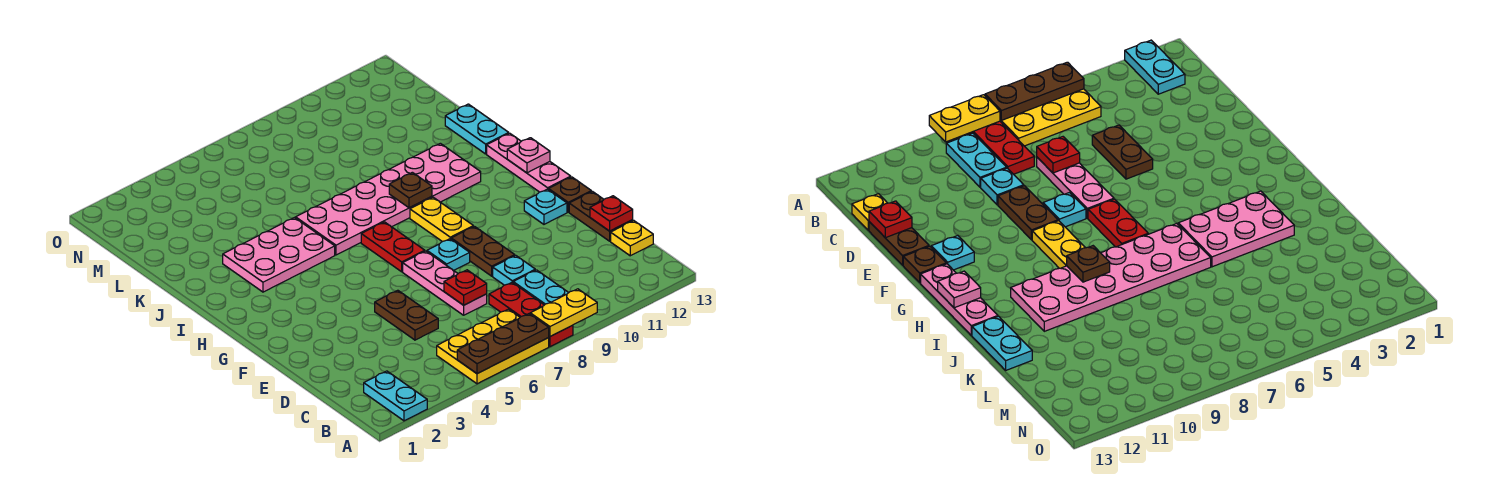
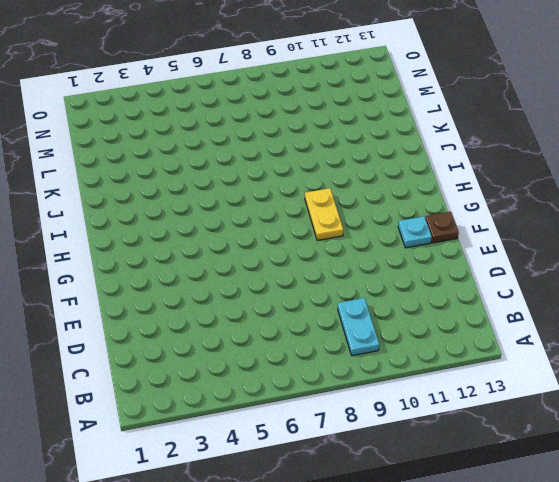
none -> cyan plate A2:B2 level 1
none -> yellow plate A5:B7 level 1
none -> red plate A8:C8 level 1

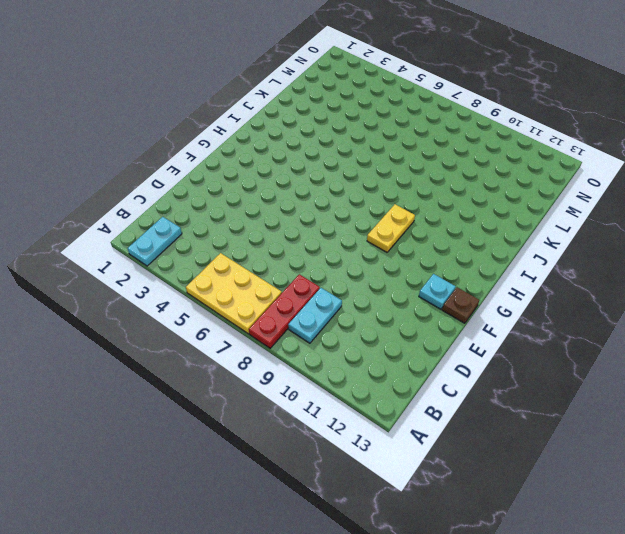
none -> yellow plate C13 level 1
none -> brown plate D5:E5 level 1
none -> pink plate D7:F7 level 1

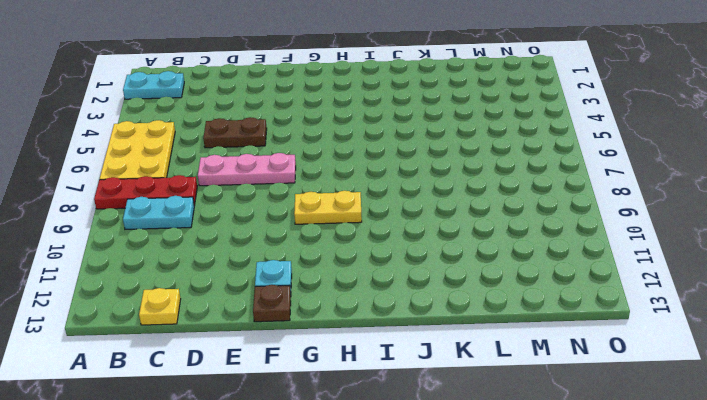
none -> cyan plate D9 level 1
none -> brown plate D13:E13 level 1
none -> brown plate E9:F9 level 1

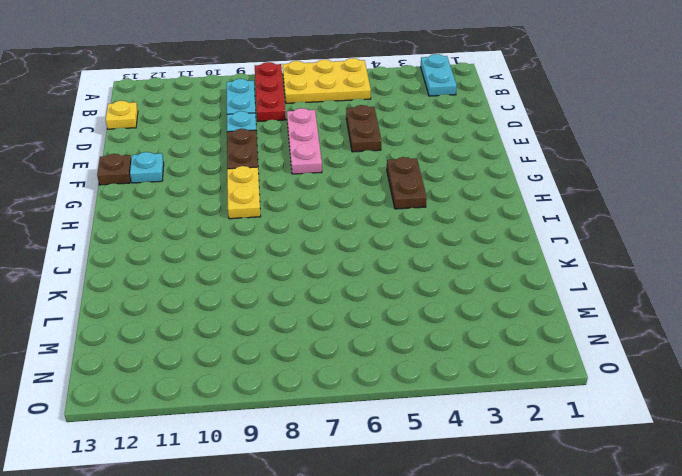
brown plate G4:H4 level 1 -> brown plate D13:E13 level 1
none -> cyan plate F8 level 1
none -> red plate G7:H7 level 1
none -> pink plate G13:I13 level 1

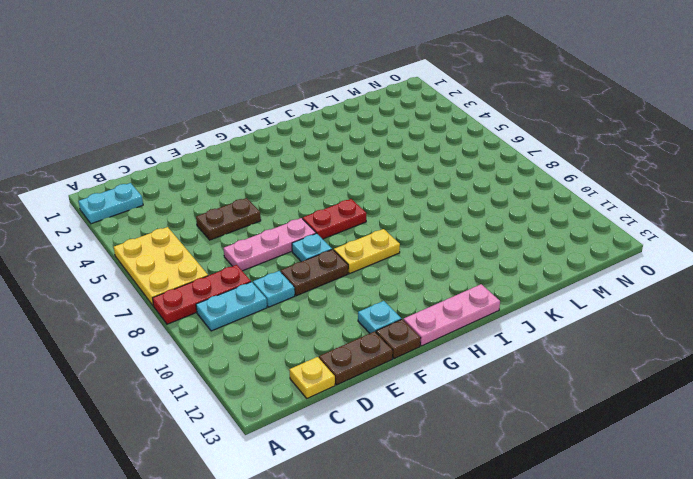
none -> pink plate I3:J5 level 1
none -> pink plate I6:J11 level 1
none -> cyan plate J13:K13 level 1

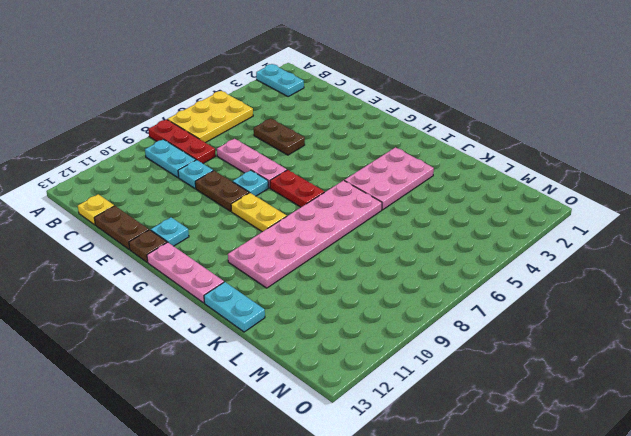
none -> brown plate A5:A7 level 2
none -> yellow plate A8:A9 level 2
none -> red plate D7 level 2

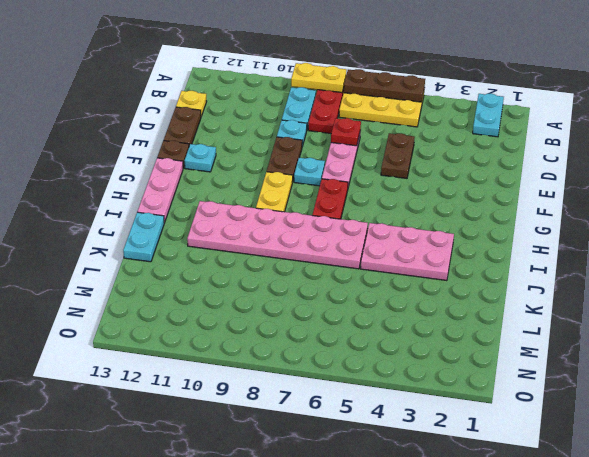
none -> red plate D13 level 2
none -> pink plate H13 level 2
none -> brown plate I9 level 2

